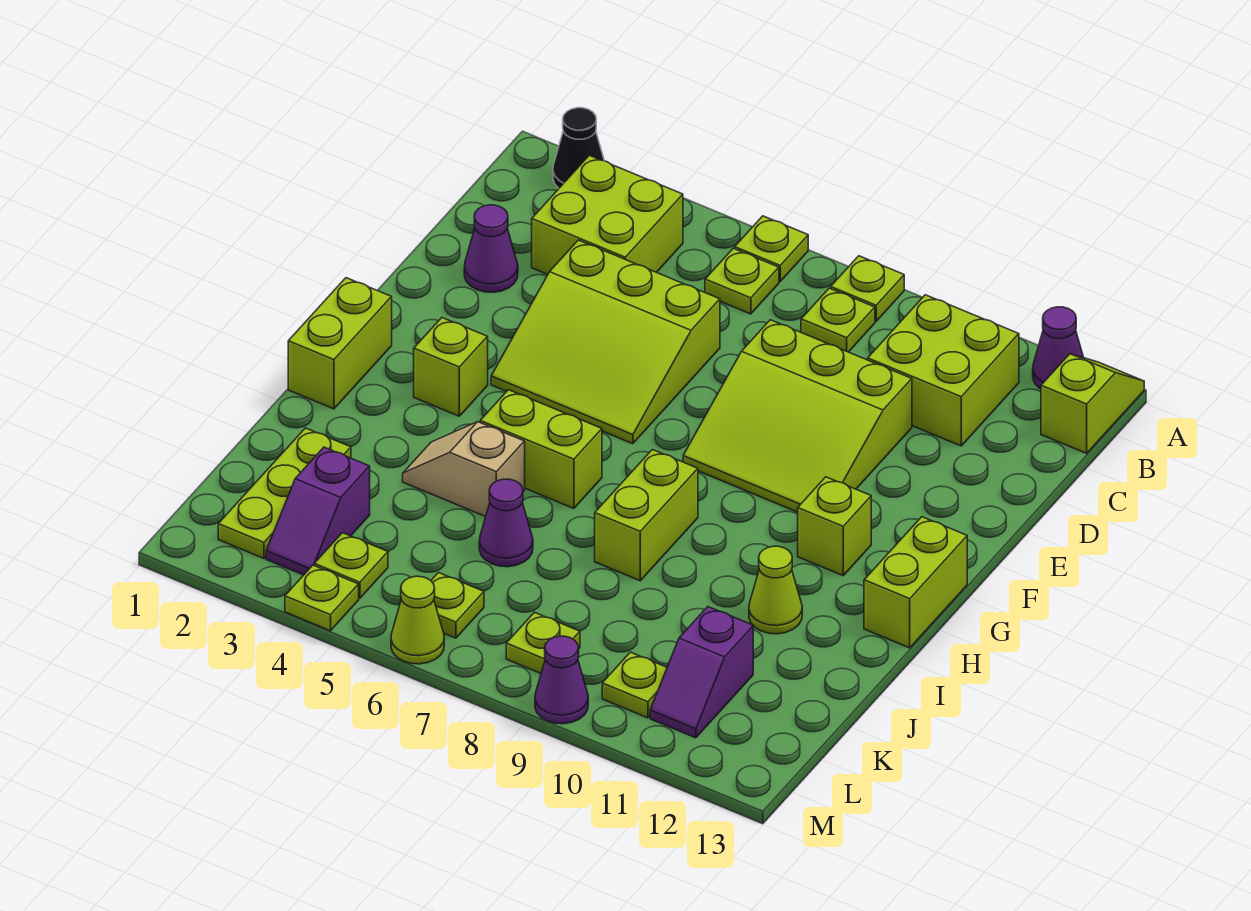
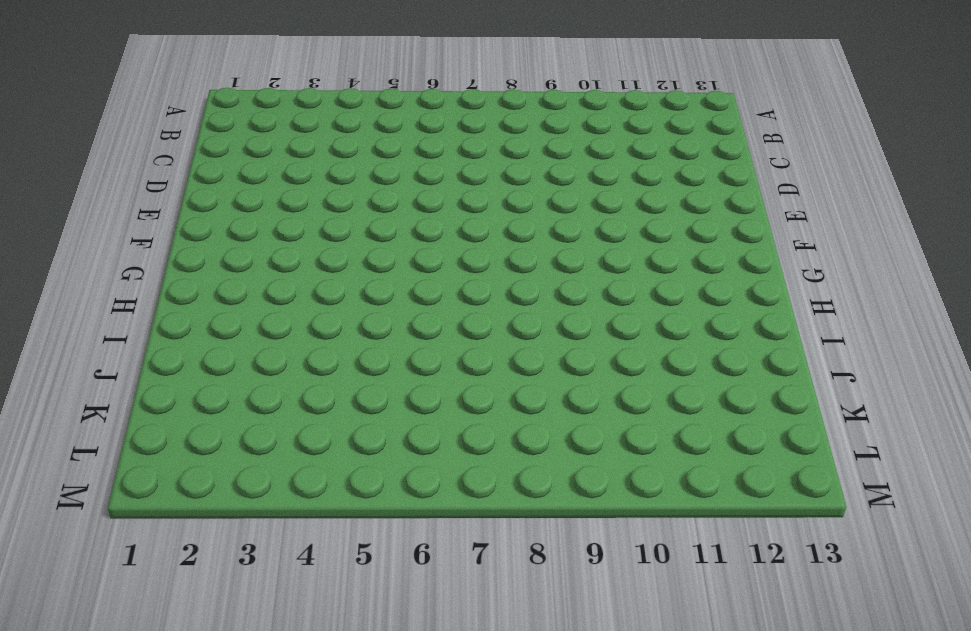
none -> black cone A2 level 1
none -> lime plate A6 level 1
none -> lime plate A8 level 1
none -> purple cone A12 level 1

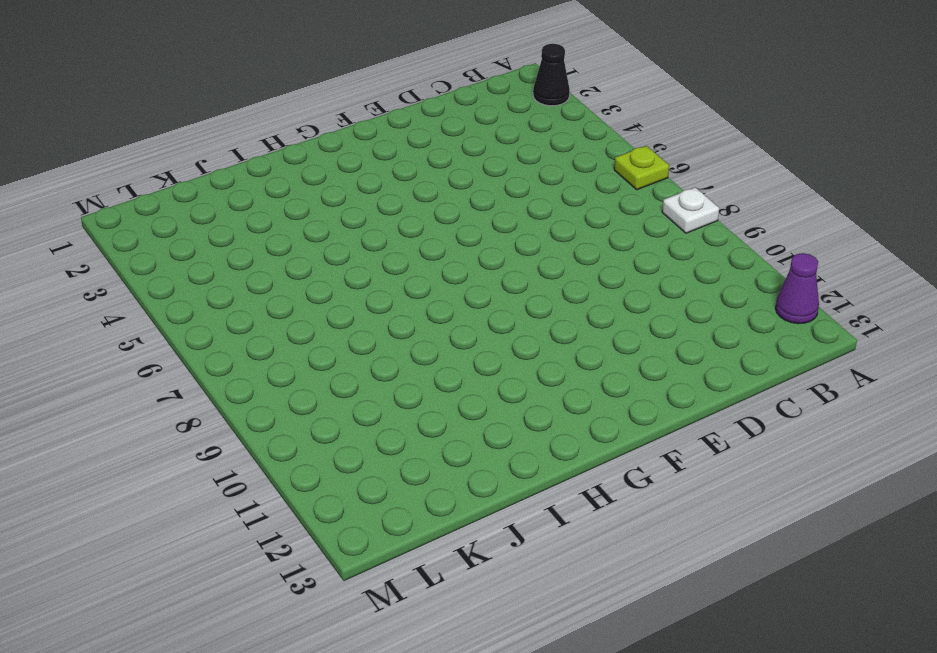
white plate A8 level 1 -> lime plate A8 level 1
none -> lime slope A13:B13 level 1 top B
none -> lime brick B3:C4 level 1
none -> lime plate B6 level 1
none -> lime plate B8 level 1

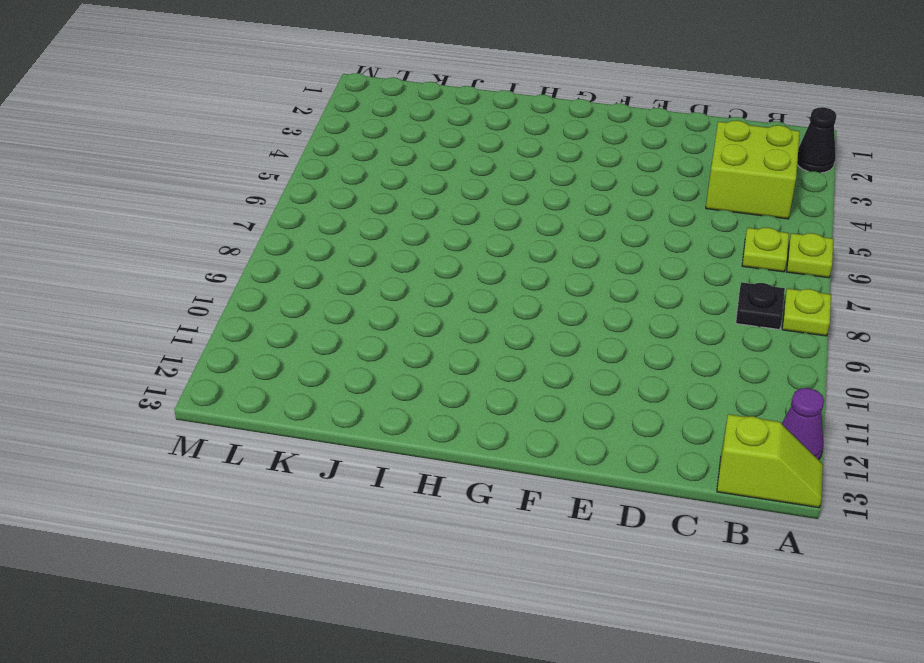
black plate B8 level 1 -> lime plate B8 level 1
none -> lime brick B10:C11 level 1
none -> purple cone D2 level 1
none -> lime slope D4:F6 level 1 top D
none -> lime slope D8:F10 level 1 top D

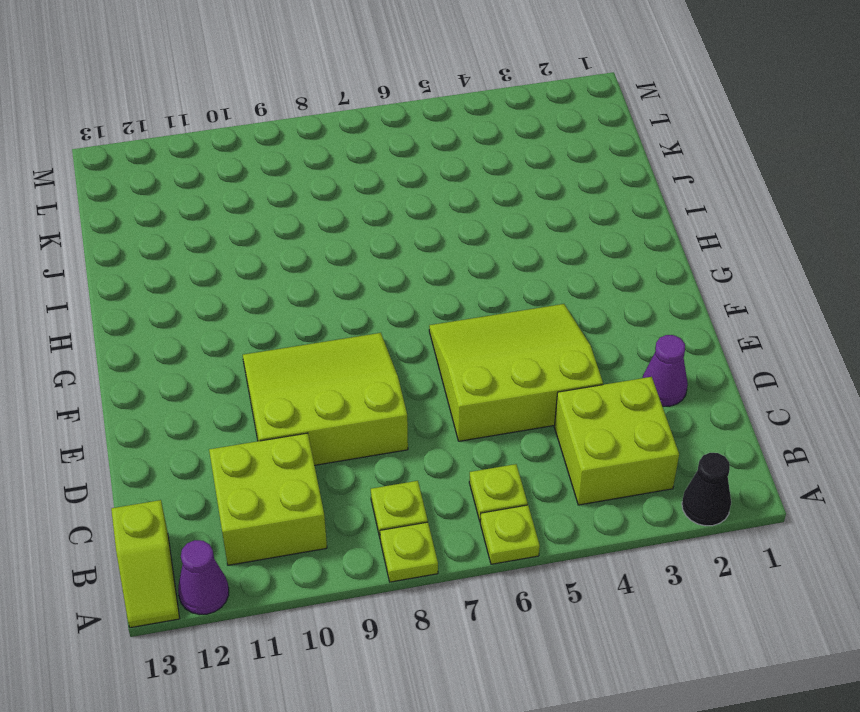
none -> lime brick G1:H1 level 1
none -> lime brick G3 level 1
none -> lime brick G11 level 1
none -> lime brick G13:H13 level 1

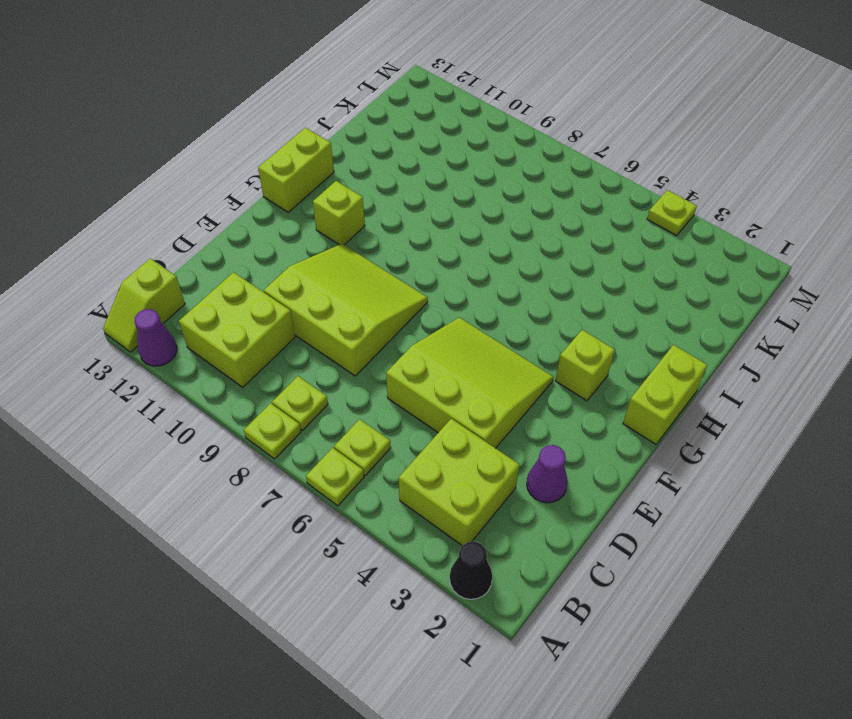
none -> lime brick H5:H6 level 1
none -> lime brick H8:I8 level 1
none -> tan slope I4:I5 level 1 top 5
none -> lime cone I11 level 1

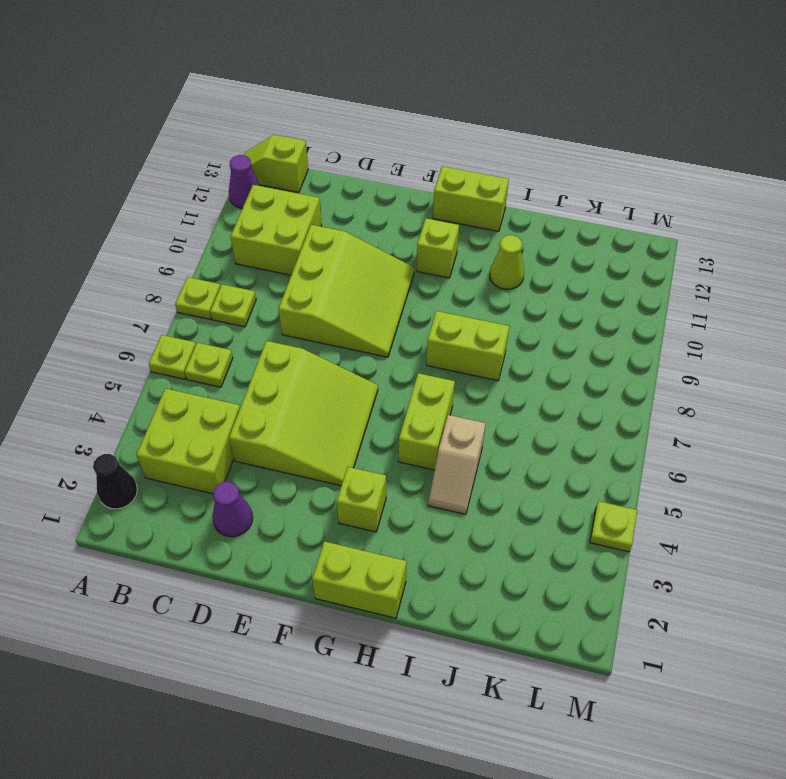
none -> lime plate J2:L2 level 1
none -> purple cone J6 level 1
none -> purple slope K3:L3 level 1 top K
none -> purple slope K11:L11 level 1 top K

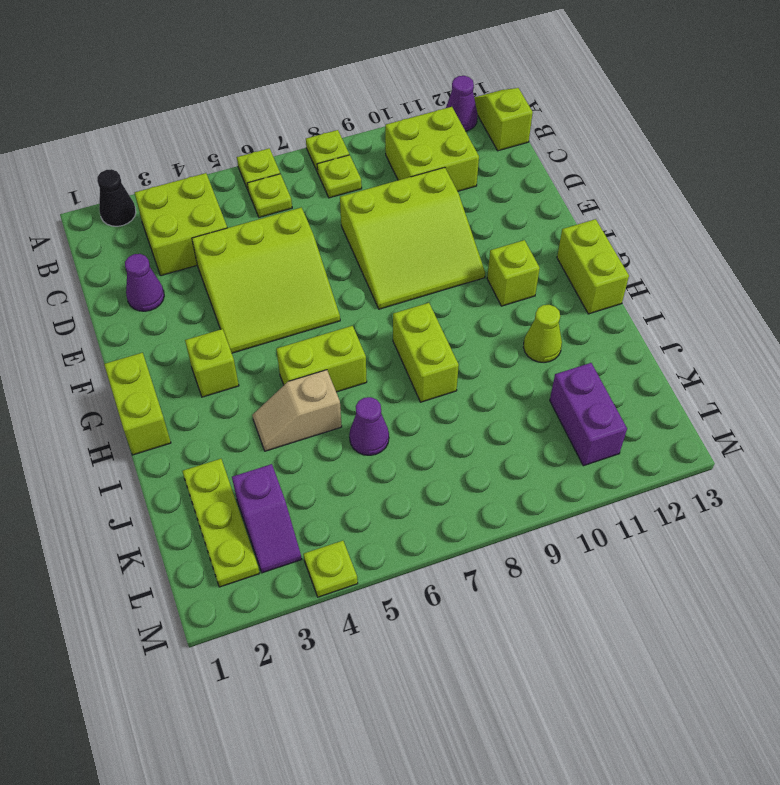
purple brick K11:L11 level 1 -> purple slope K11:L11 level 1 top K
none -> lime plate L4 level 1
none -> lime plate L6 level 1
none -> lime plate L8 level 1
none -> lime plate L10 level 1

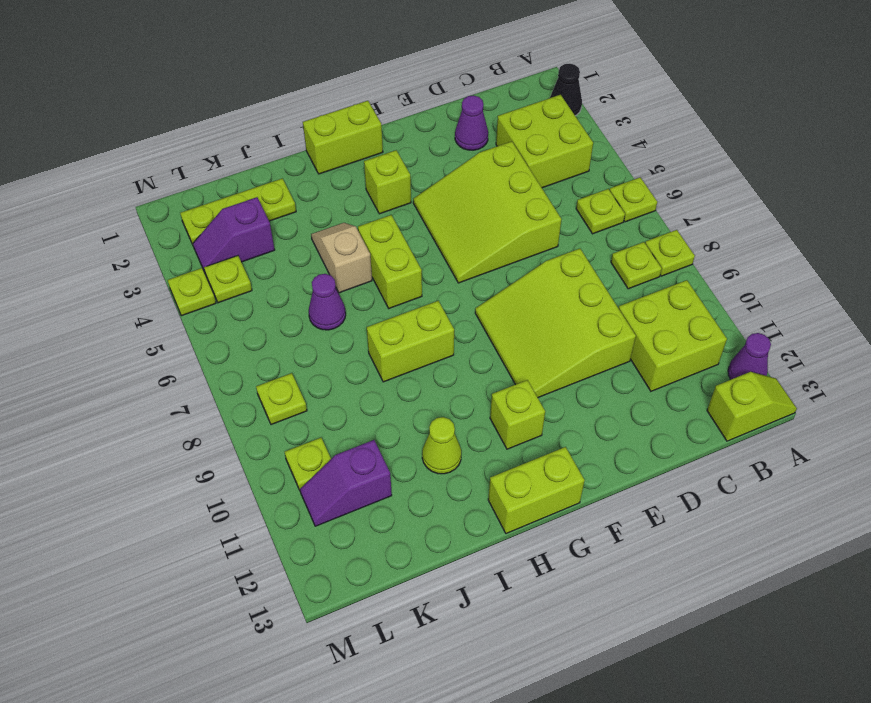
none -> lime plate L6 level 1
none -> lime cone M6 level 1
none -> purple cone M9 level 1

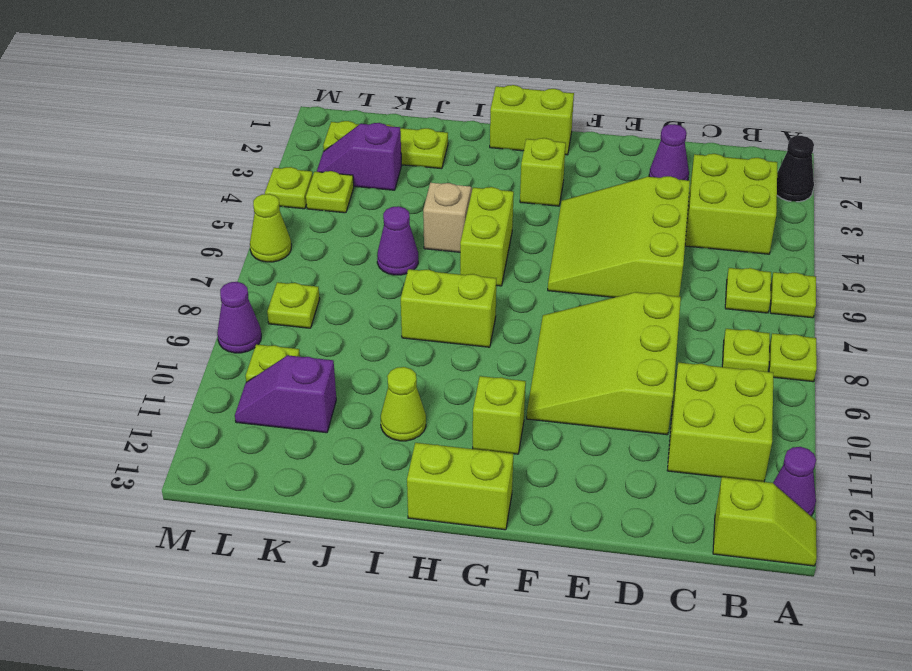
none -> lime plate L6 level 1

